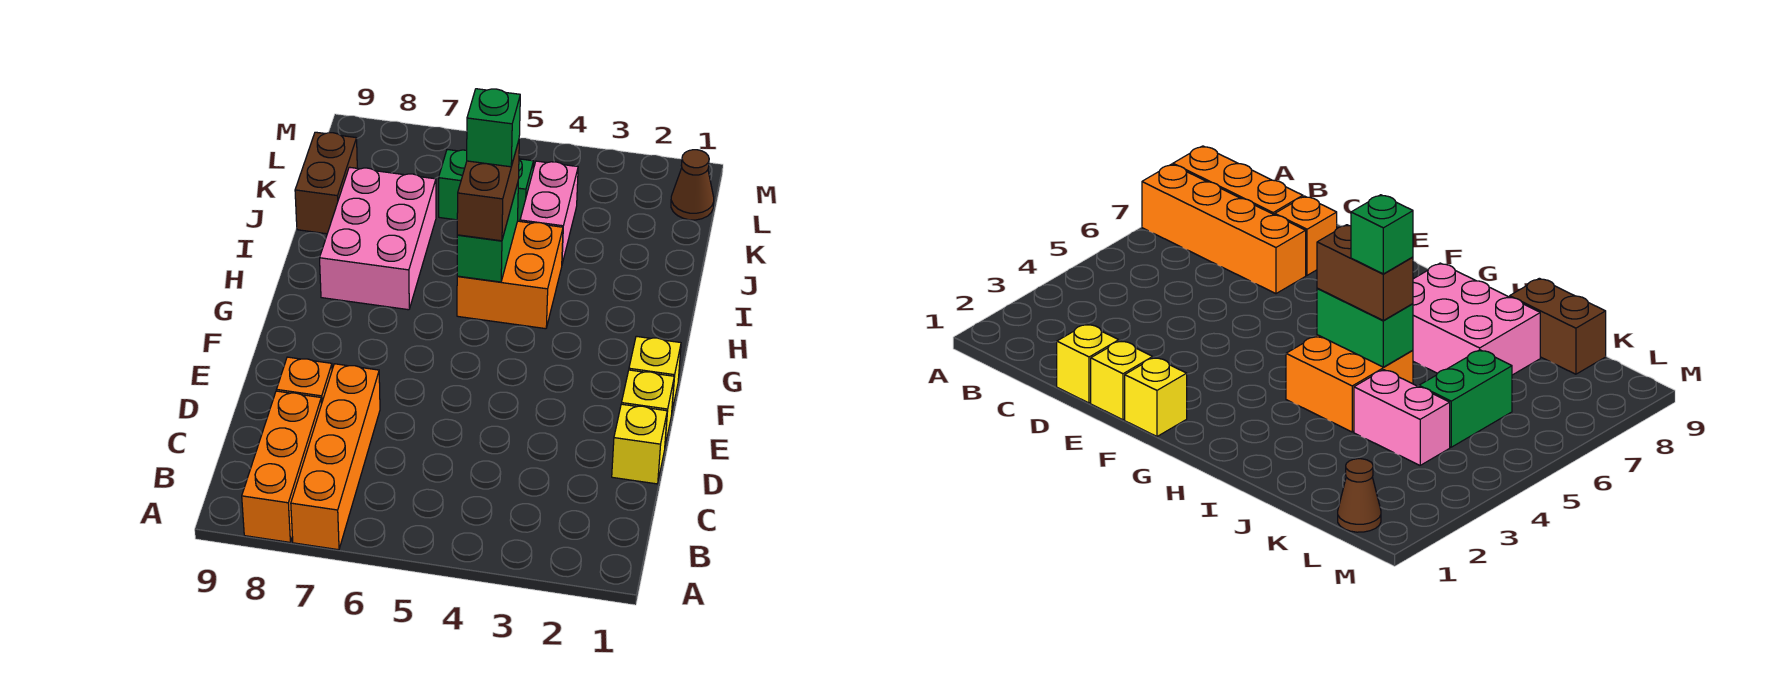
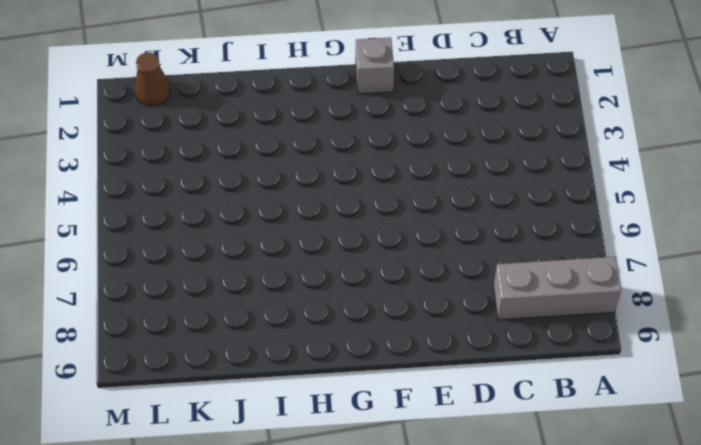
grey brick A8:C8 level 1 -> orange brick A8:C8 level 1
grey brick F1 level 1 -> yellow brick F1 level 1
none -> orange brick A7:D7 level 1
none -> yellow brick D1 level 1
none -> orange brick D8 level 1

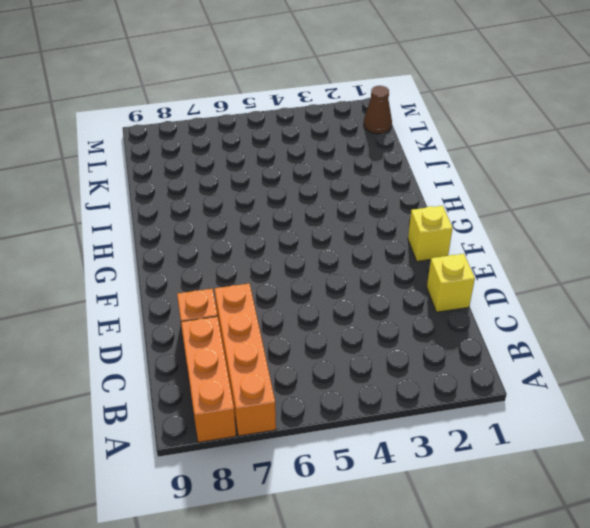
none -> yellow brick E1 level 1
none -> orange brick H4:I5 level 1
none -> pink brick H7:J8 level 1

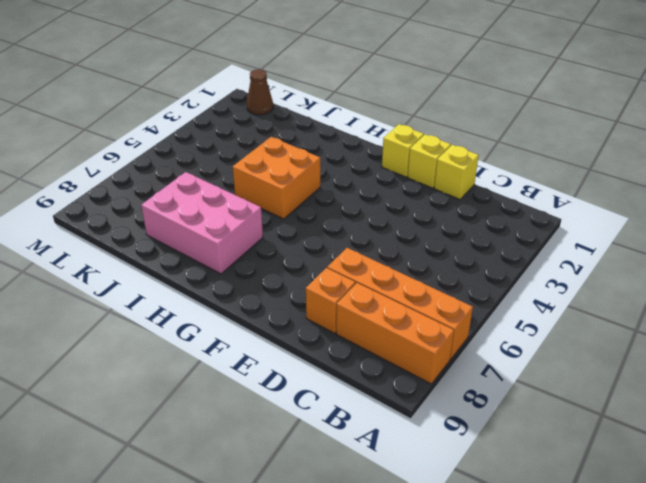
none -> pink brick J4:K4 level 1
none -> brown brick J9:K9 level 1
none -> green brick K5:K6 level 1

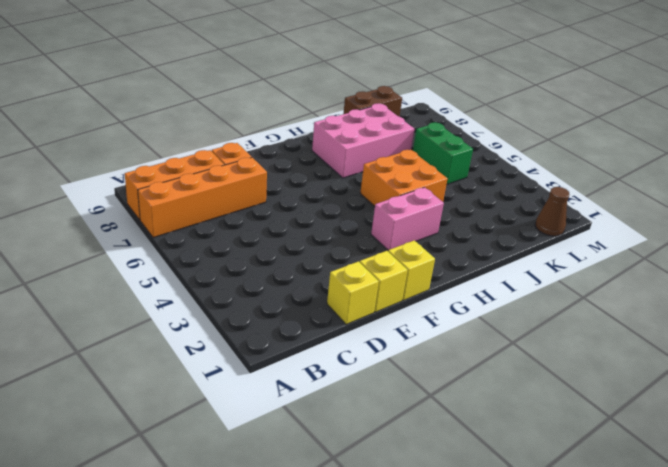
pink brick G3:H3 level 1 -> pink brick J4:K4 level 1
none -> green brick H5:I5 level 2
none -> brown brick H5:I5 level 3
none -> green brick I5 level 4

